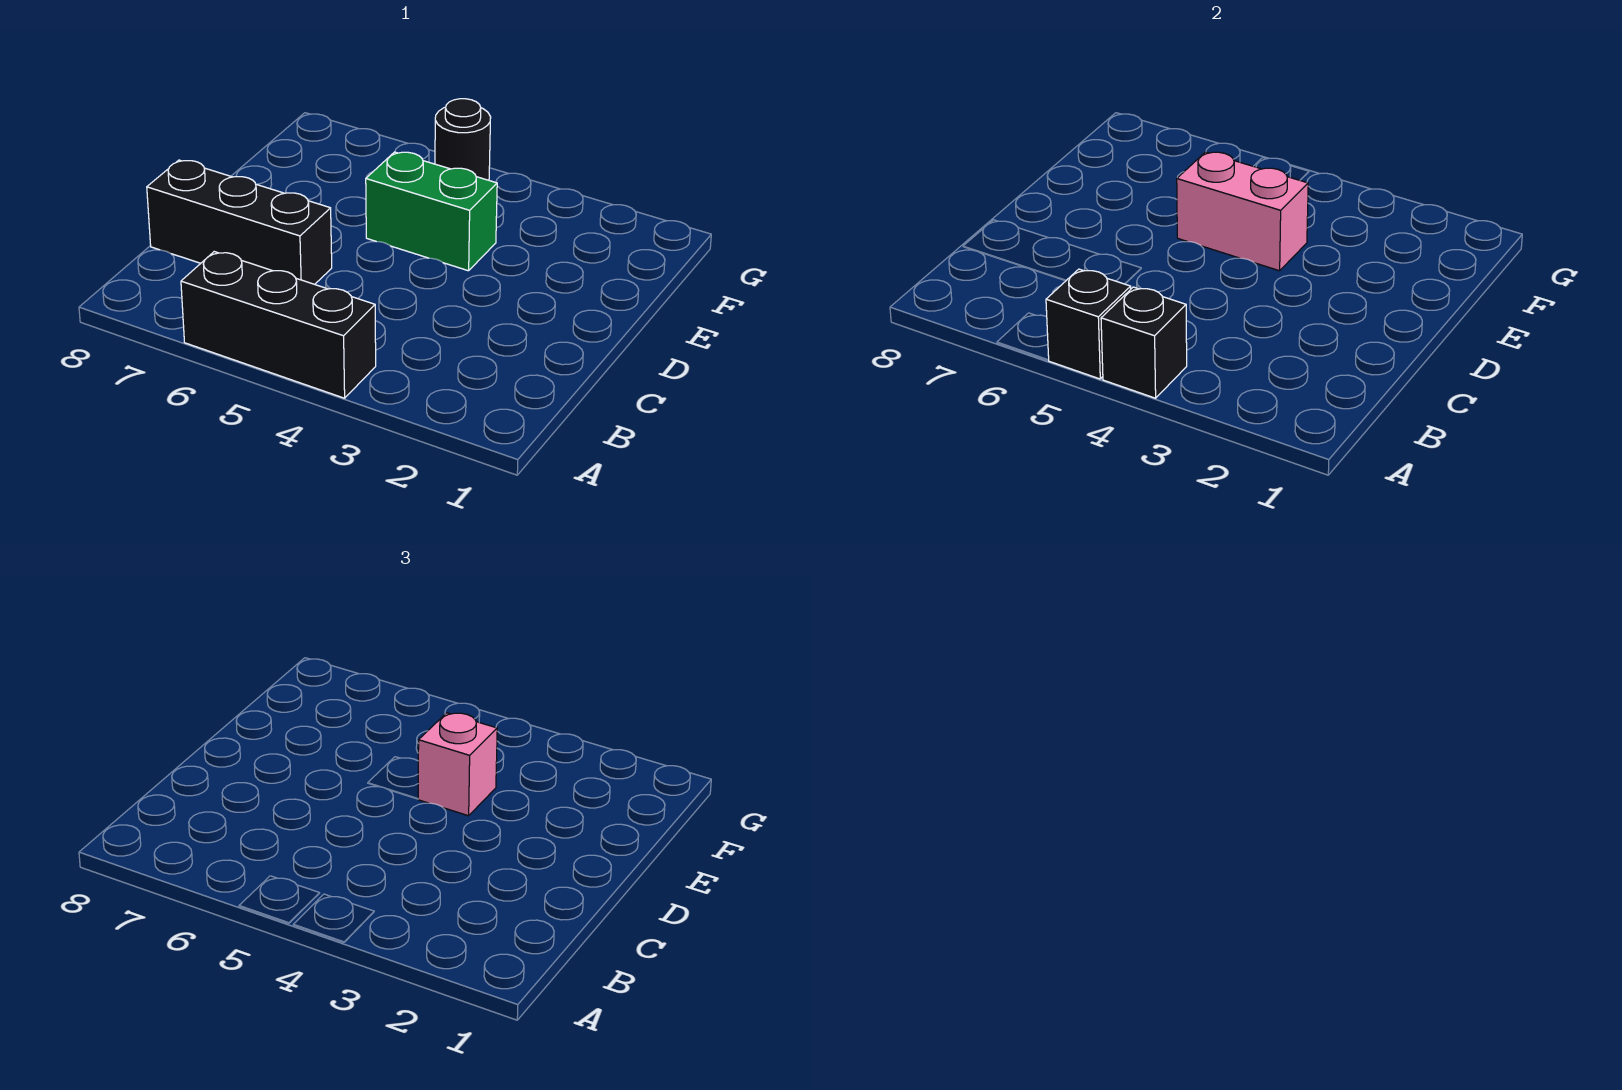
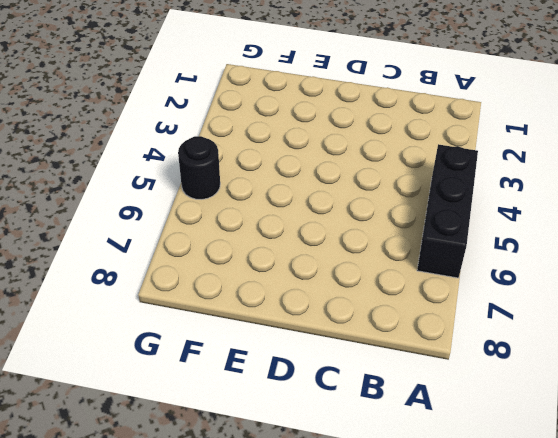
none -> black brick C6:C8 level 1
none -> green brick E4:E5 level 1

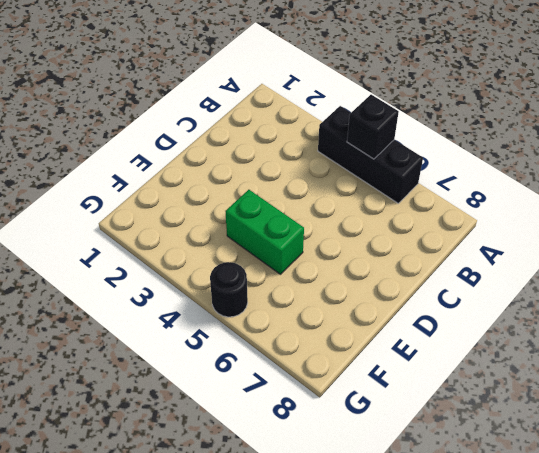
none -> black brick C6:C8 level 1
none -> black brick A4 level 2

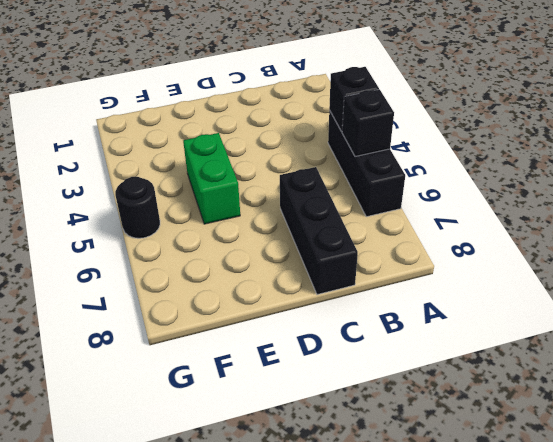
none -> pink brick E4:E5 level 2
none -> pink brick E4 level 3

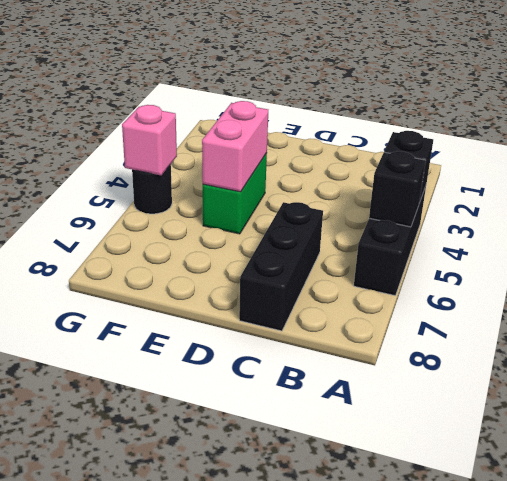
pink brick G5 level 2 -> pink brick E4 level 3

